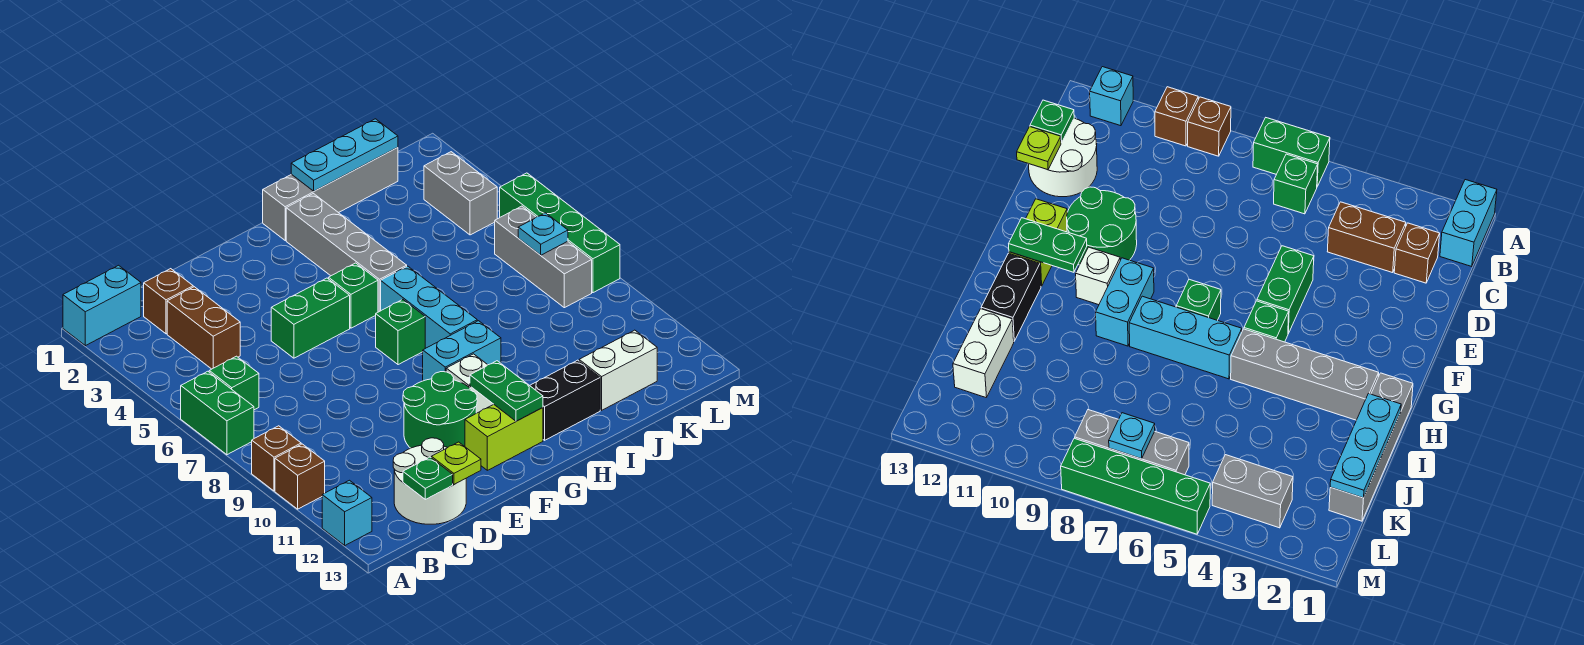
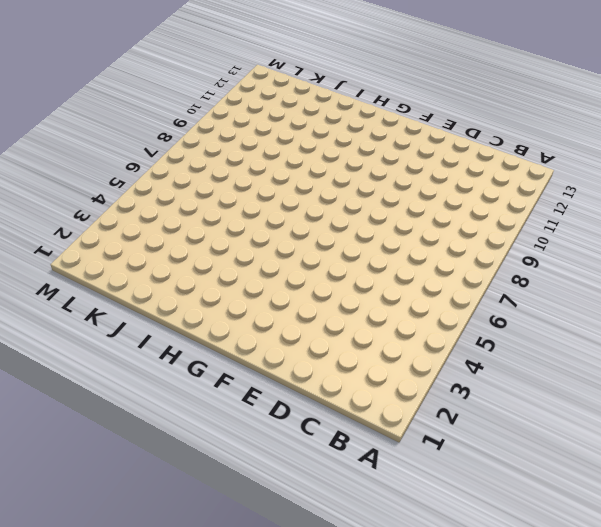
none -> cyan brick A1:B1 level 1
none -> green brick A6:A7 level 1
none -> brown brick A9 level 1

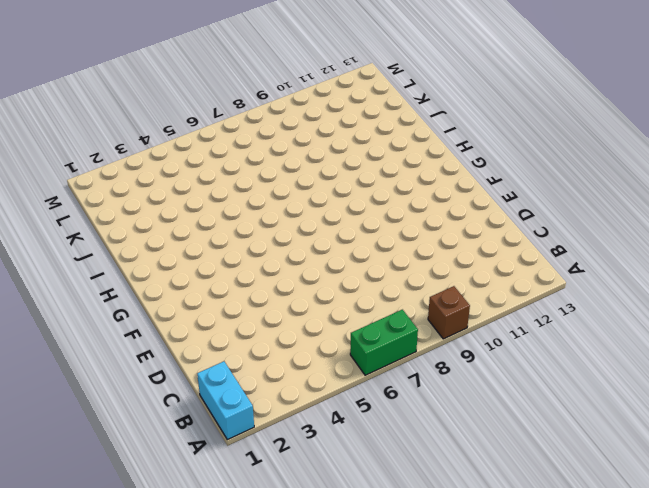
none -> brown brick A10 level 1
none -> cyan brick A12 level 1
none -> green brick B6 level 1

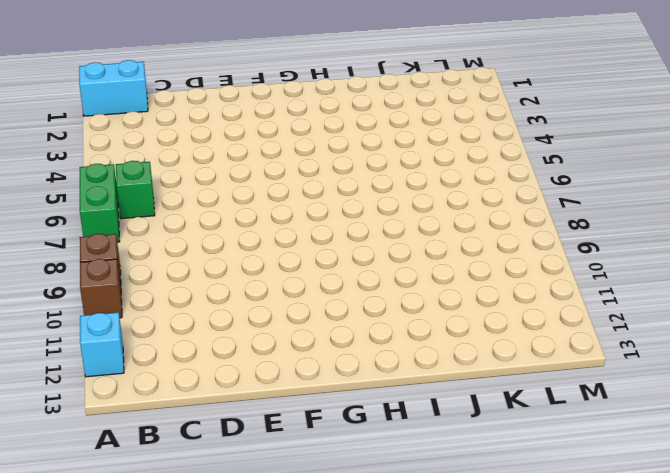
none -> brown brick C2 level 1
none -> brown brick C3:C4 level 1
none -> white round brick C12:D13 level 1

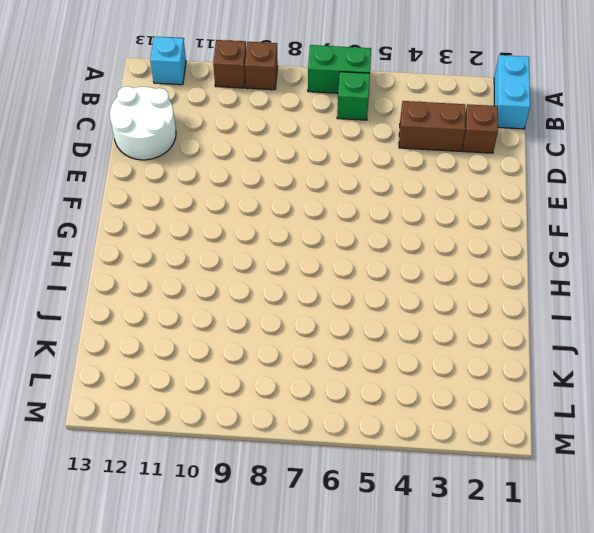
none -> green brick E5:F5 level 1
none -> green round brick E10:F11 level 1
none -> lime brick F12:G12 level 1

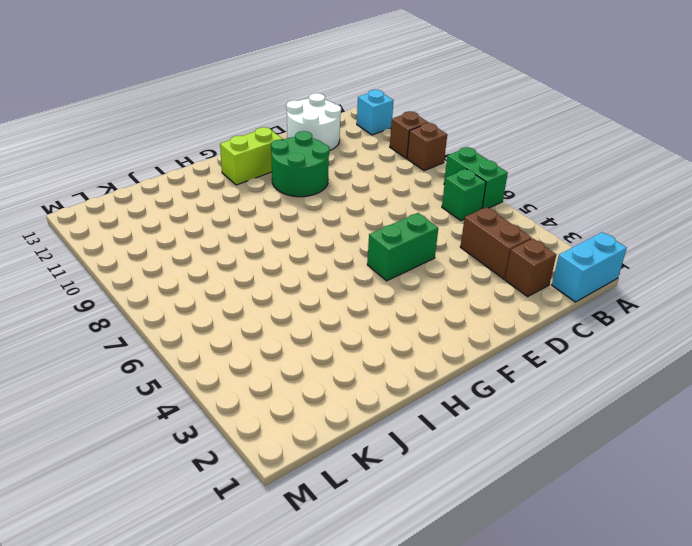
none -> green brick G5 level 1
none -> green brick G7 level 1
none -> cyan brick G9:H9 level 1

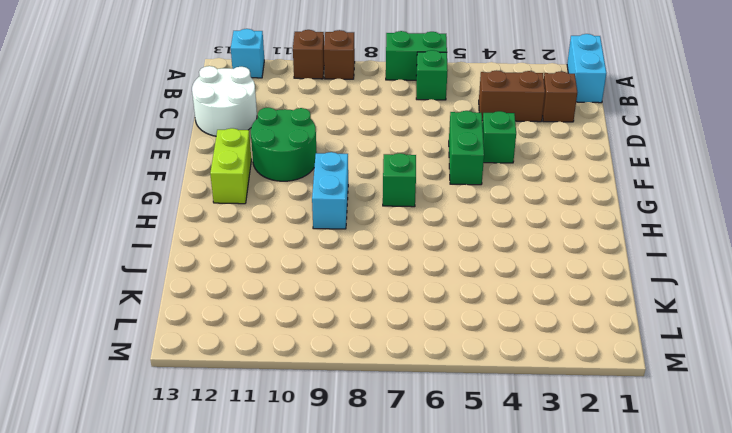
green brick E4 level 1 -> green brick G5 level 1
none -> white brick G10 level 1
none -> grey brick H1:K1 level 1
none -> grey brick H2:H5 level 1

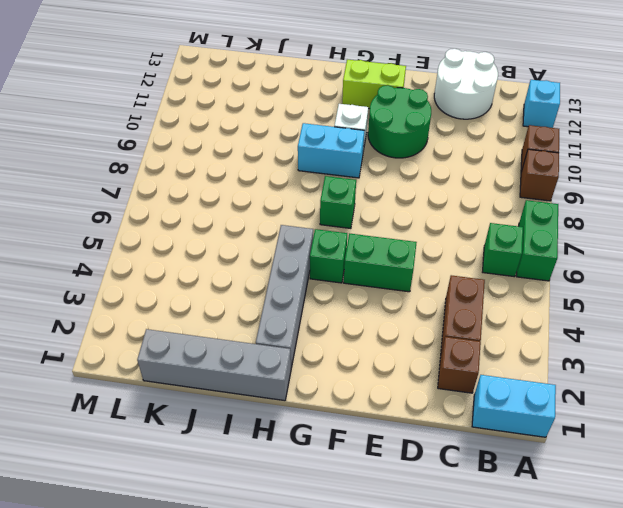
none -> cyan brick H6:H8 level 1
none -> black brick H12:I12 level 1
none -> white brick J12:K12 level 1

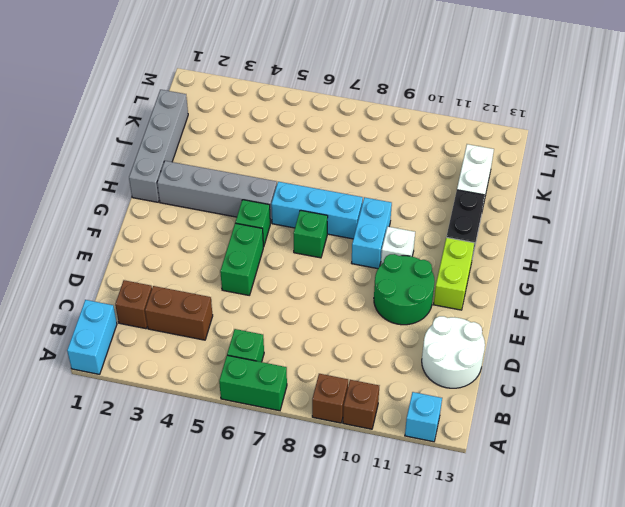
none -> grey brick L3:L4 level 1
none -> grey brick L6:L8 level 1
none -> green brick M5:M8 level 1

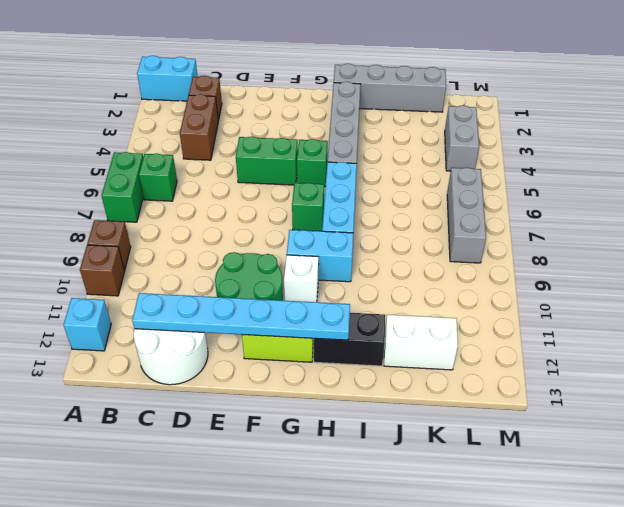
cyan plate C12:H12 level 2 -> green plate G11:G12 level 2
none -> green brick M5:M8 level 1
none -> green plate C13 level 2
none -> lime plate D13 level 2

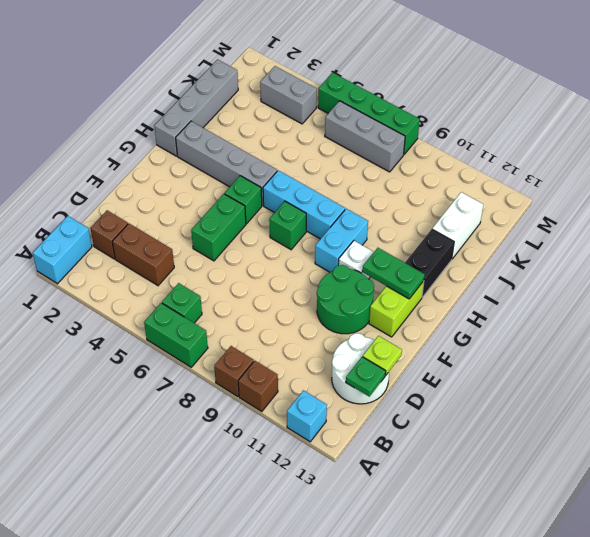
none -> cyan plate I1:K1 level 2
none -> cyan plate L7 level 2

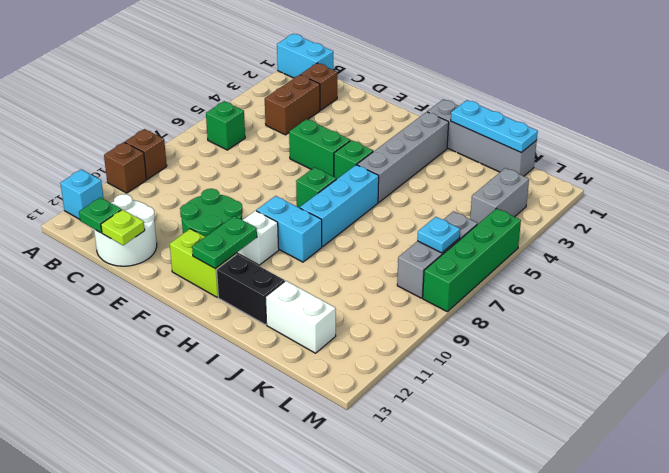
none -> green brick A6:A7 level 1

